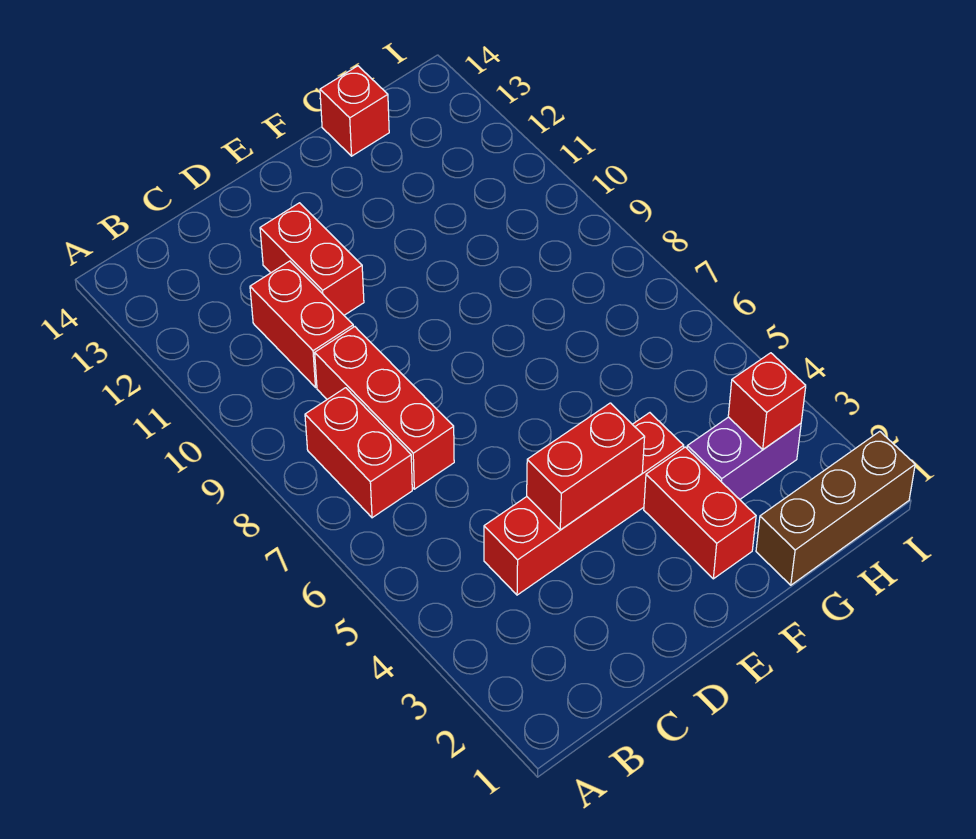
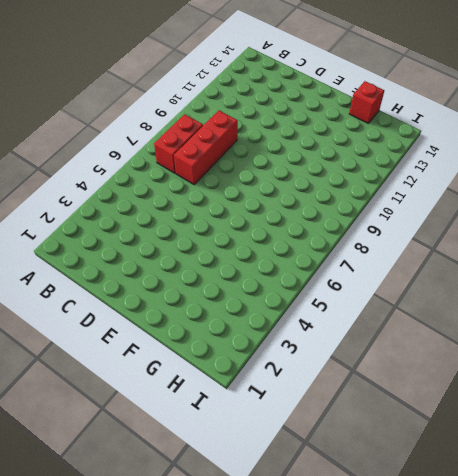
none -> red brick C4:F4 level 1
none -> red brick C10:C11 level 1

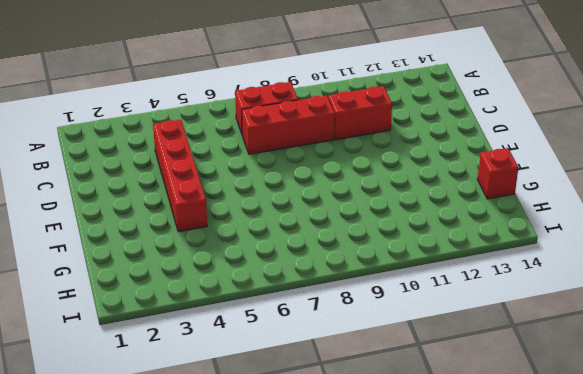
none -> red brick D11:D12 level 1
none -> red brick F2:F3 level 1

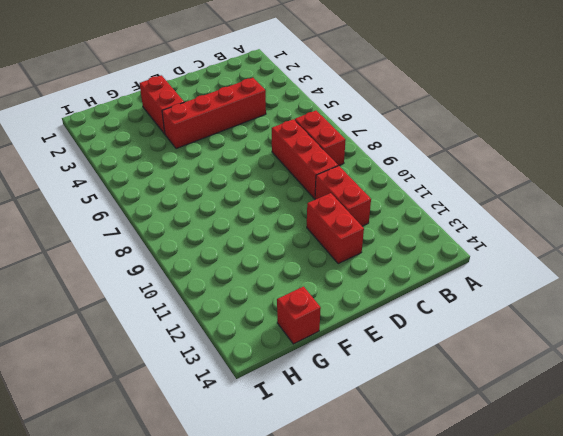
none -> brown brick G1:I1 level 1
none -> purple brick G3:H3 level 1

